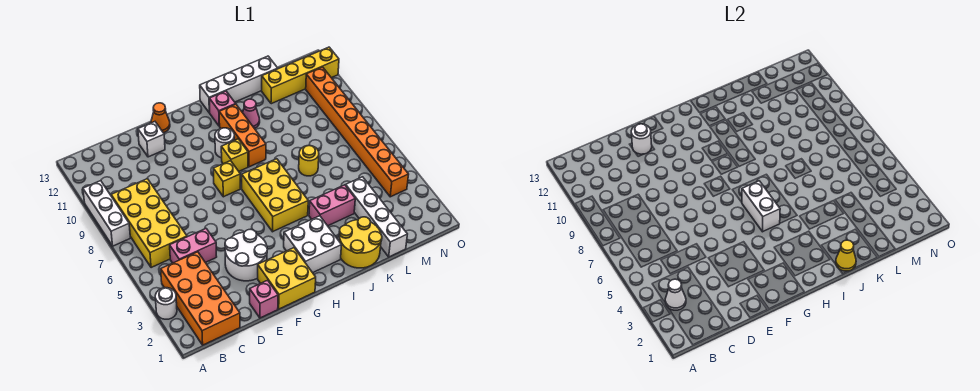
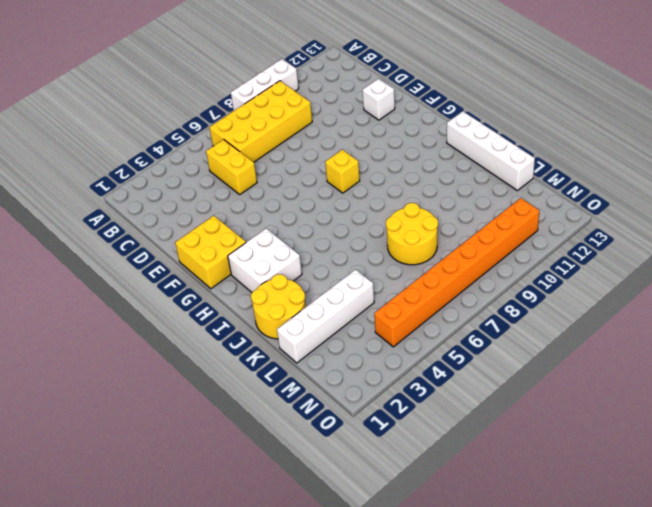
yellow brick C5:D5 level 1 -> pink brick C5:D5 level 1
yellow round brick K7:L8 level 1 -> yellow round brick K7 level 1
none -> white round brick A3 level 1
none -> orange brick B1:C4 level 1
none -> pink brick E1 level 1

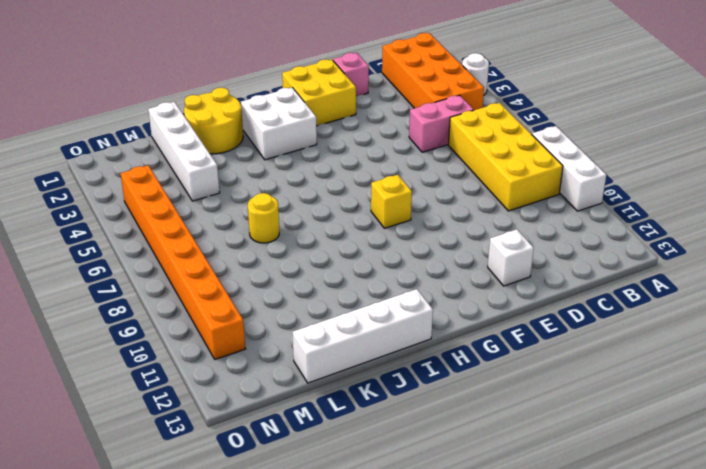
none -> white round brick E3:F4 level 1
none -> orange cone F13 level 1
none -> yellow brick H5:I7 level 1

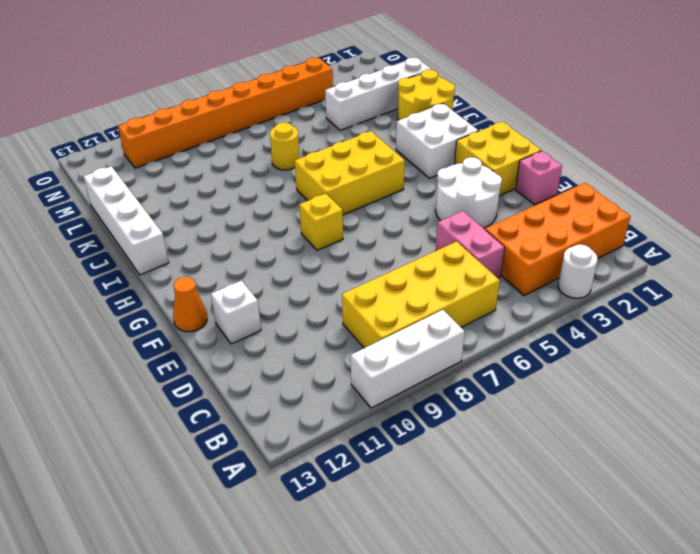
none -> yellow brick H9 level 1
none -> white round brick H10 level 1
none -> orange brick I9:I11 level 1

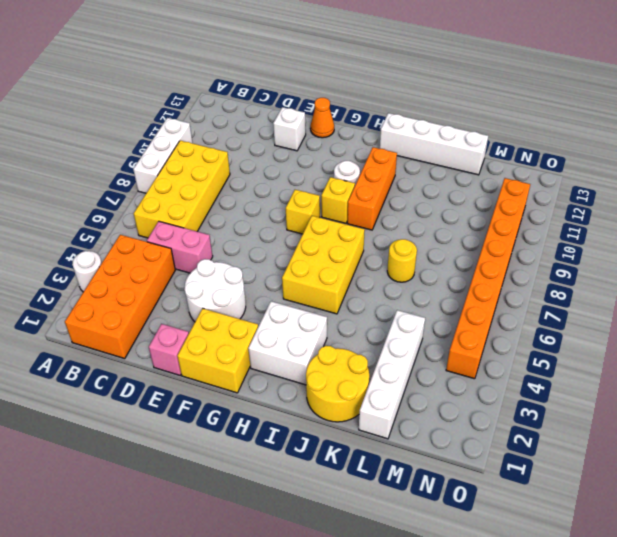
none -> pink brick I12 level 1
none -> pink brick J4:K4 level 1
none -> pink cone J11 level 1

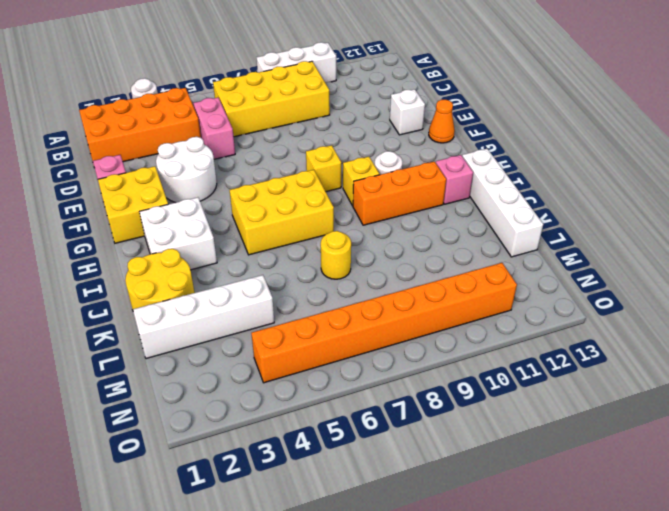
none -> pink brick J4:K4 level 1
none -> pink cone J11 level 1
none -> yellow brick L12:O12 level 1

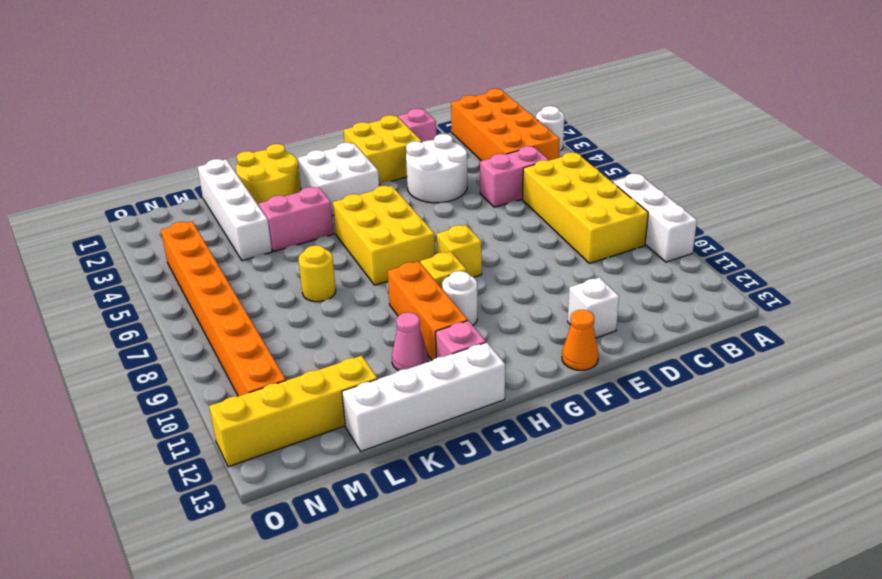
none -> white cone B3 level 2
none -> white round brick E12 level 2
none -> white brick H5:H6 level 2

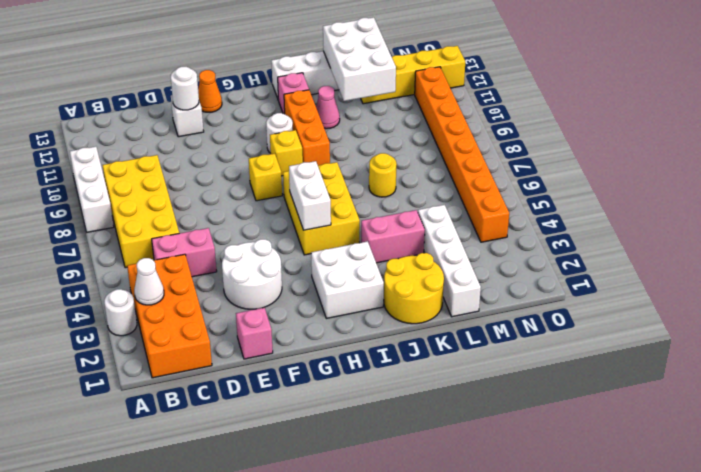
white brick K11:L13 level 2 -> none
none -> yellow brick F1:G2 level 1
none -> yellow cone J1 level 2

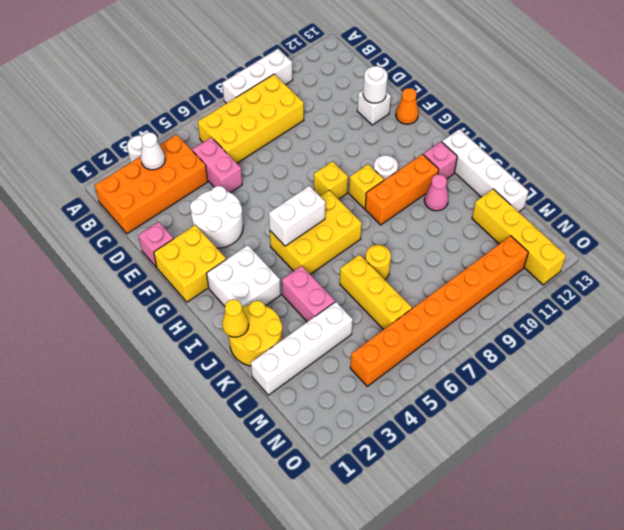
yellow brick K6:M6 level 1 -> none

